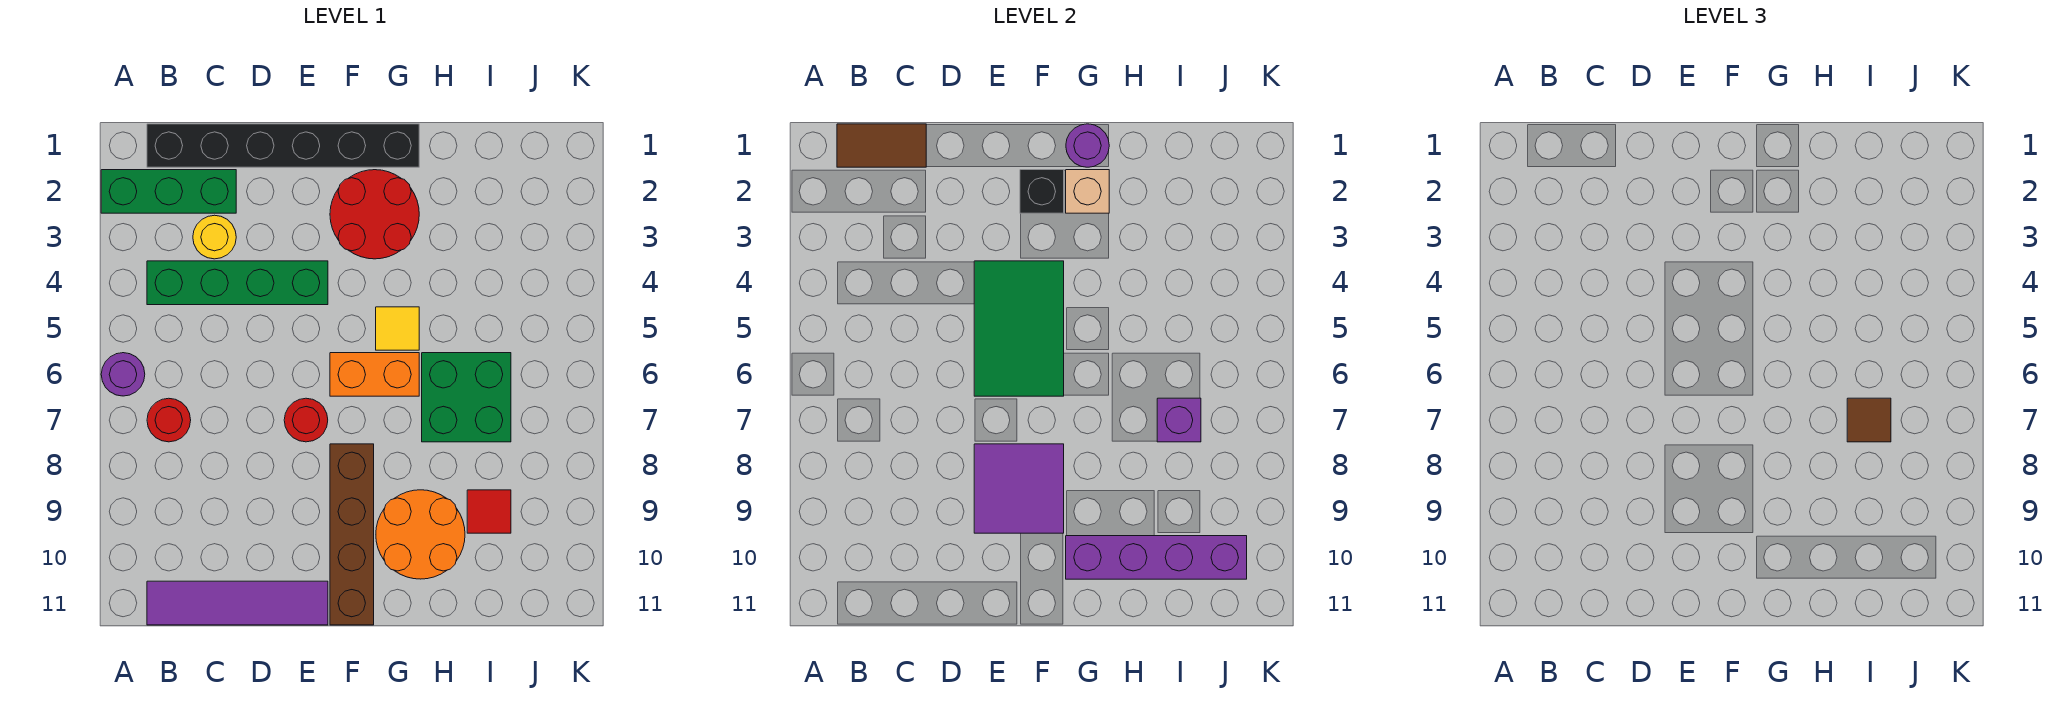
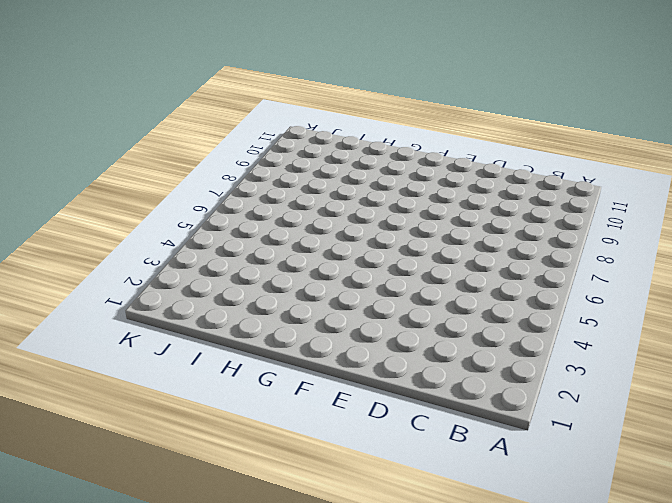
none -> green brick A2:C2 level 1
none -> purple round brick A6 level 1
none -> black brick B1:G1 level 1

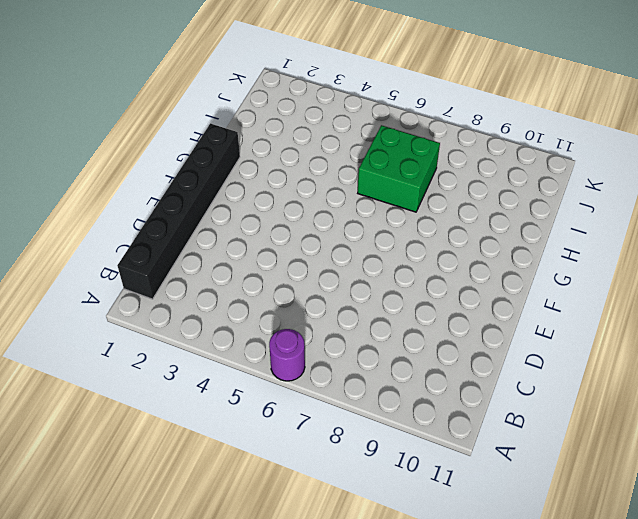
none -> green brick A2:C2 level 1
none -> green brick B4:E4 level 1
none -> red round brick B7 level 1

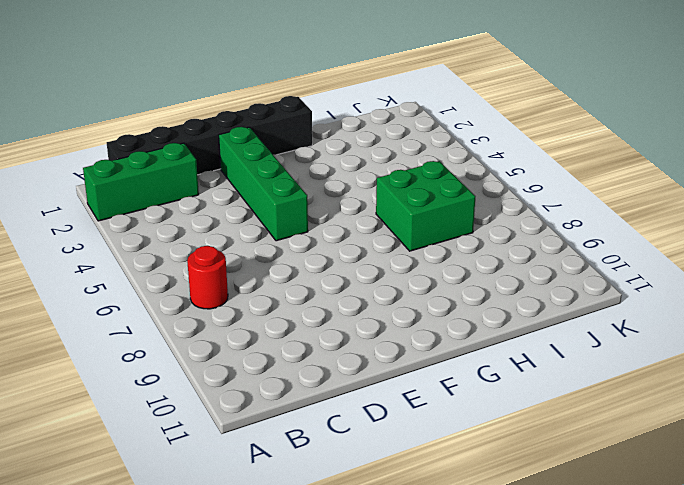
green brick E2:E5 level 1 -> green brick B4:E4 level 1
none -> purple round brick A6 level 1
none -> purple tile B11:E11 level 1
none -> yellow round brick C3 level 1

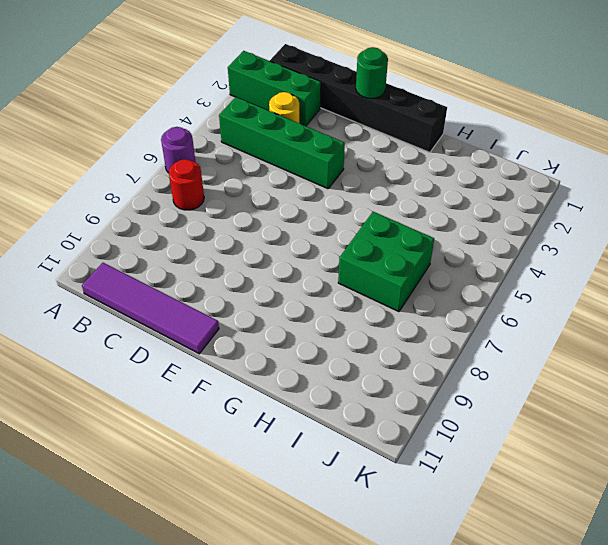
green round brick E1 level 2 -> none
none -> red round brick E7 level 1
none -> red round brick F2:G3 level 1
none -> orange brick F6:G6 level 1

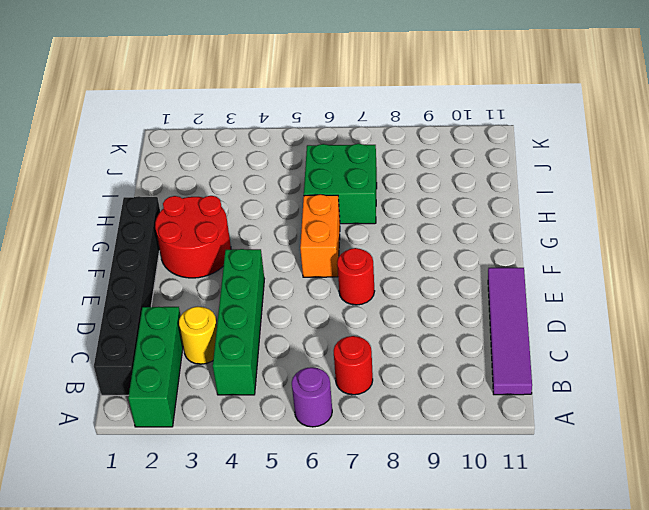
none -> brown brick F8:F11 level 1
none -> yellow tile G5 level 1
none -> orange round brick G9:H10 level 1

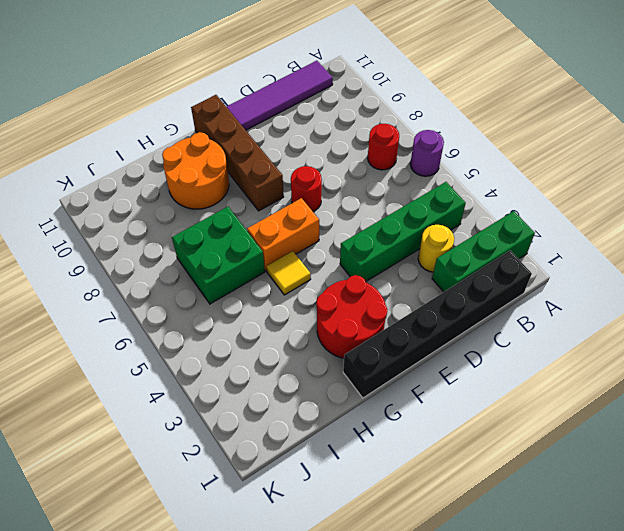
none -> red tile I9 level 1
none -> brown tile B1:C1 level 2
none -> green tile E4:F6 level 2

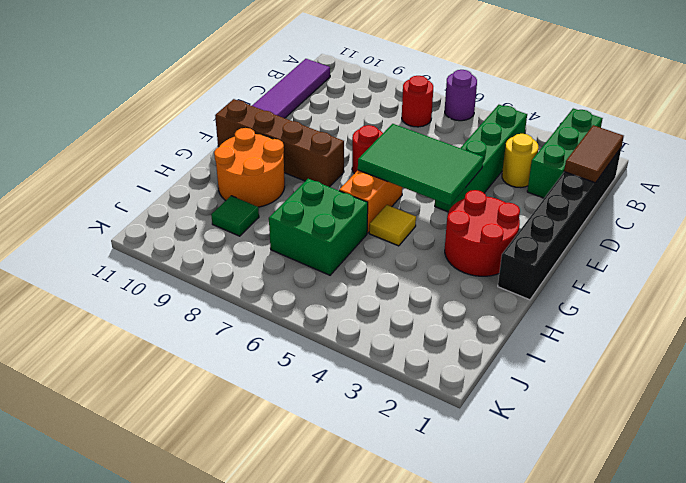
green tile I9 level 1 -> red tile I9 level 1
none -> purple tile E8:F9 level 2
none -> black brick F2 level 2
none -> purple round brick G1 level 2

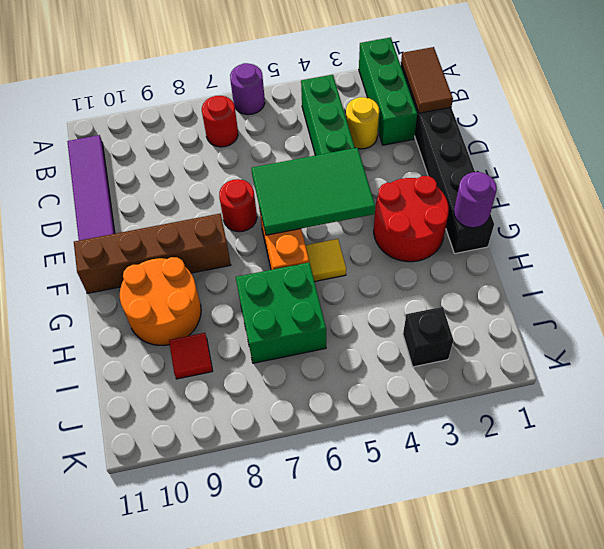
black brick J3 level 1 -> black brick F2 level 2
none -> purple tile E8:F9 level 2
none -> tan brick G2 level 2
none -> purple brick G10:J10 level 2

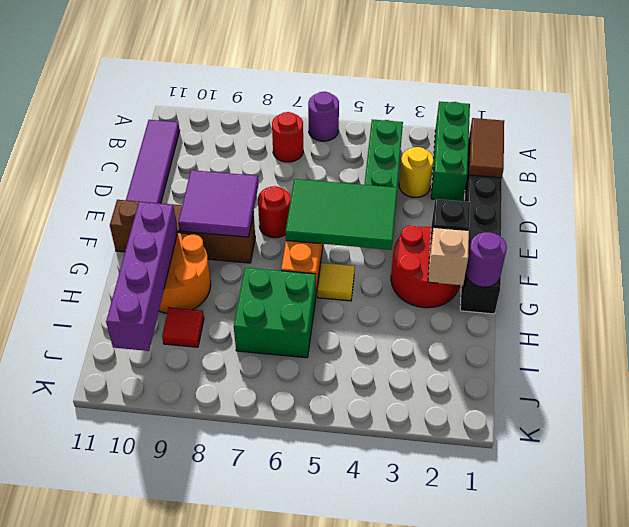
none -> purple brick I7 level 2
none -> brown tile I7 level 3

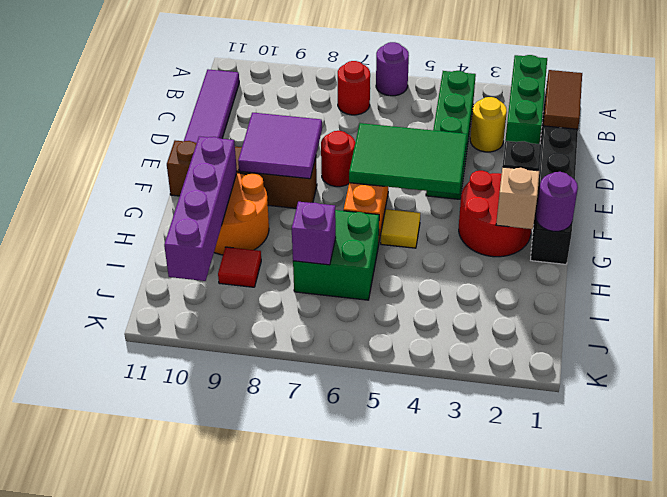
none -> brown tile I7 level 3

